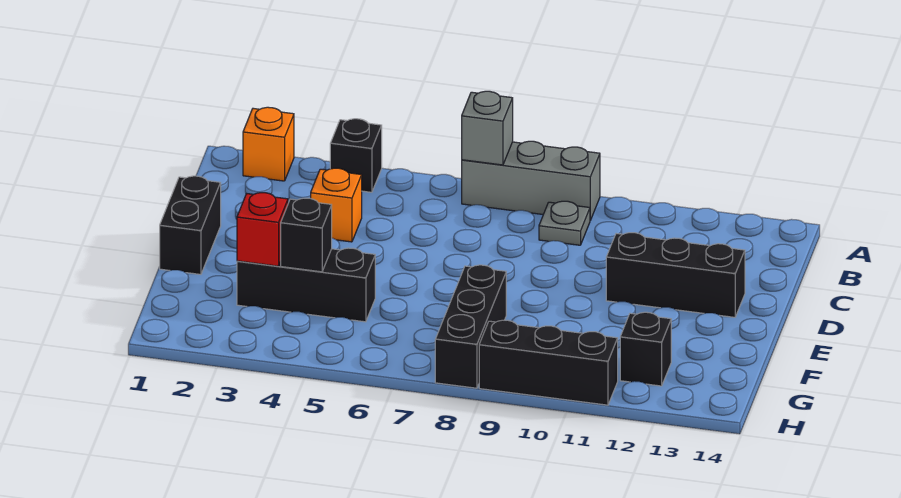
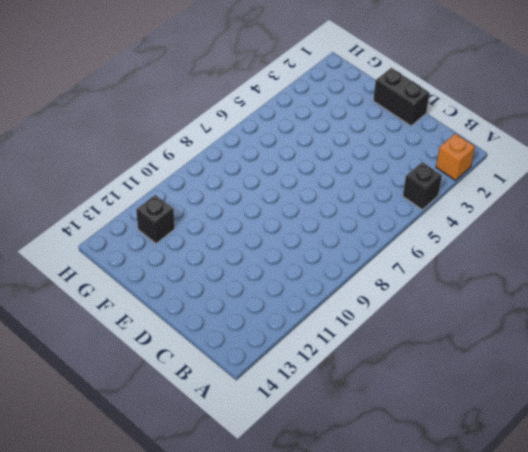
none -> grey brick A7:A9 level 1
none -> grey plate B9 level 1
none -> orange brick C4 level 1

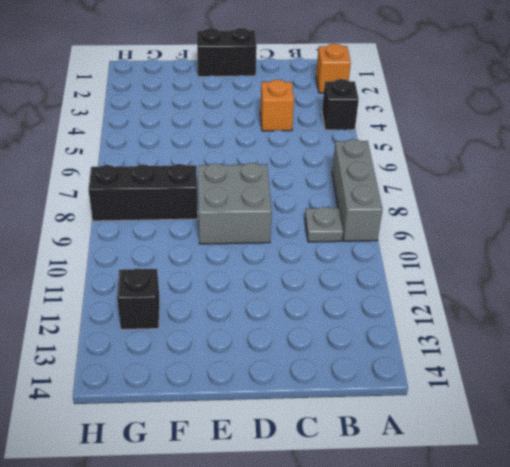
grey brick D8:E9 level 1 -> none
none -> black brick D11:D13 level 1
none -> black brick F3:F5 level 1
none -> black brick H9:H11 level 1

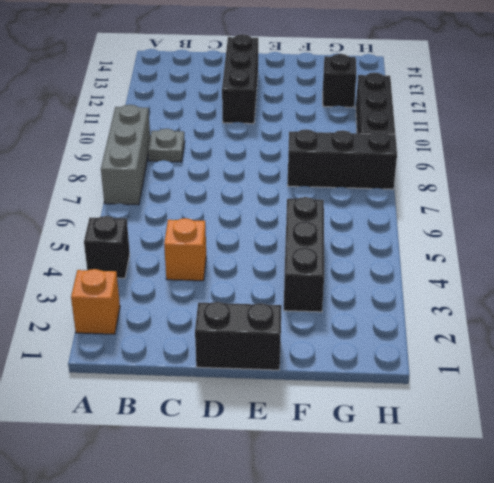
none -> grey brick A7 level 2
none -> red brick F3 level 2
none -> black brick F4 level 2

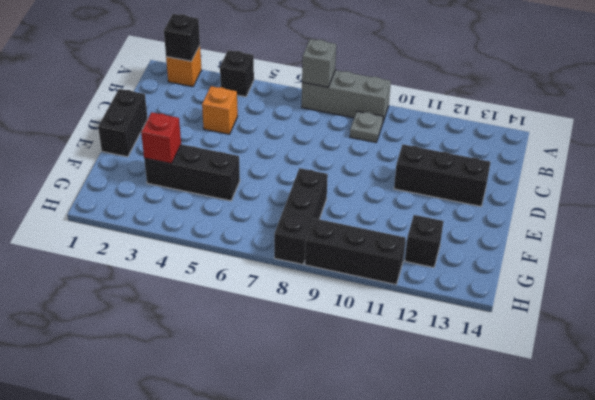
black brick A2 level 2 -> black brick F4 level 2

